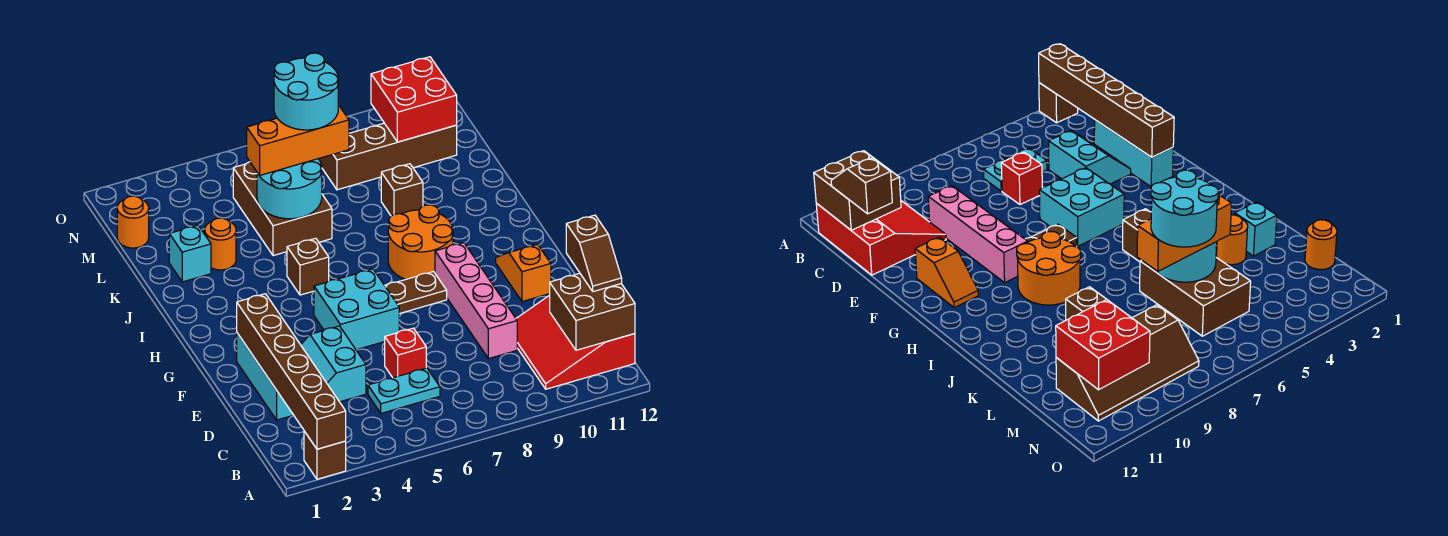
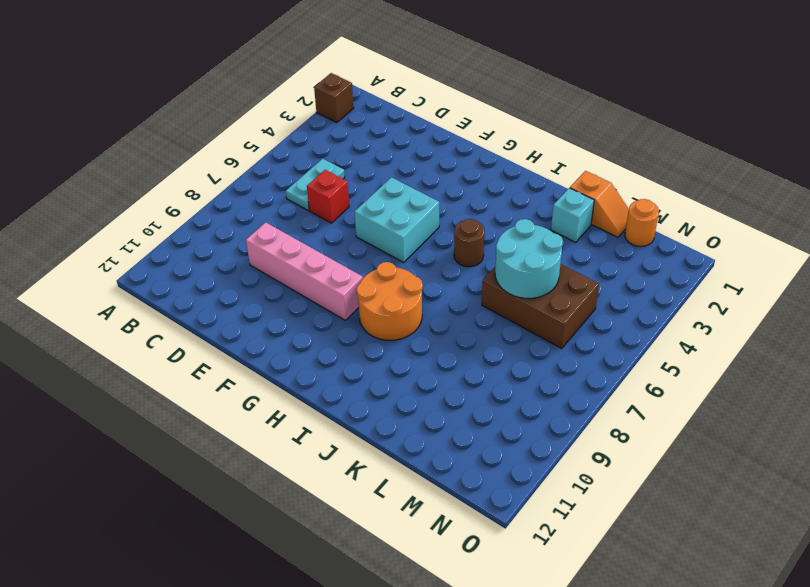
brown round brick I5 level 1 -> brown brick I5 level 1
orange slope K1:L1 level 1 top K -> orange slope F11:G11 level 1 top F
none -> red slope B10:D12 level 1 top 12
none -> cyan brick D2:F2 level 1
none -> cyan slope D3:E4 level 1 top 4

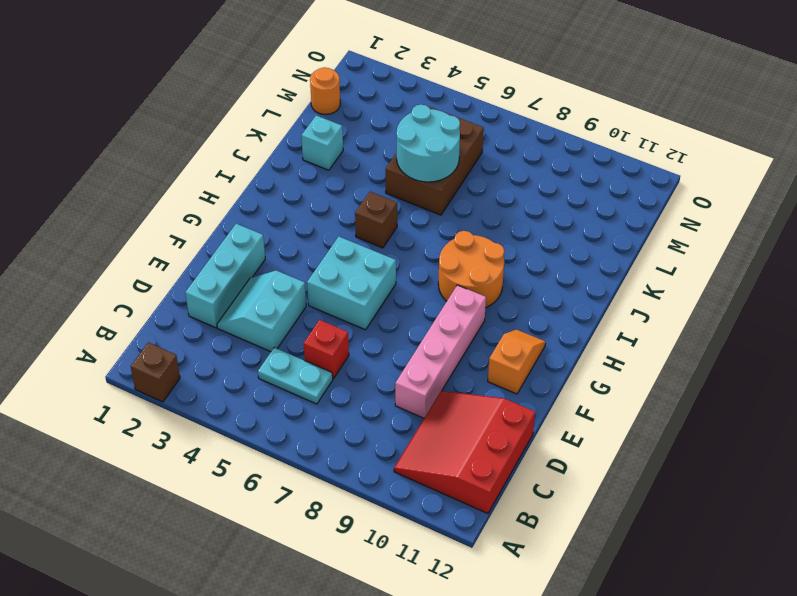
none -> brown plate G7:G8 level 1
none -> orange round brick K3 level 1
none -> brown brick K9 level 1

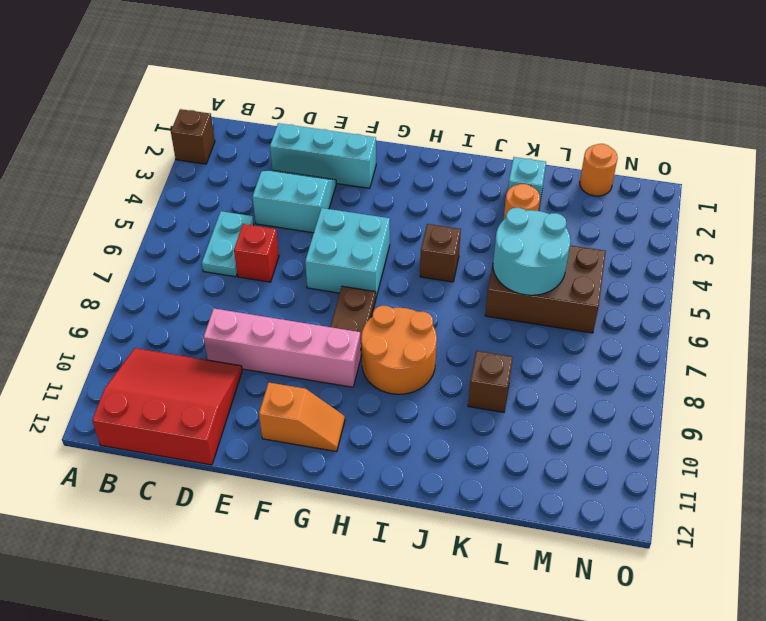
none -> brown slope M8:N11 level 1 top M
none -> brown brick A2:F2 level 2
none -> brown brick B11:C12 level 2

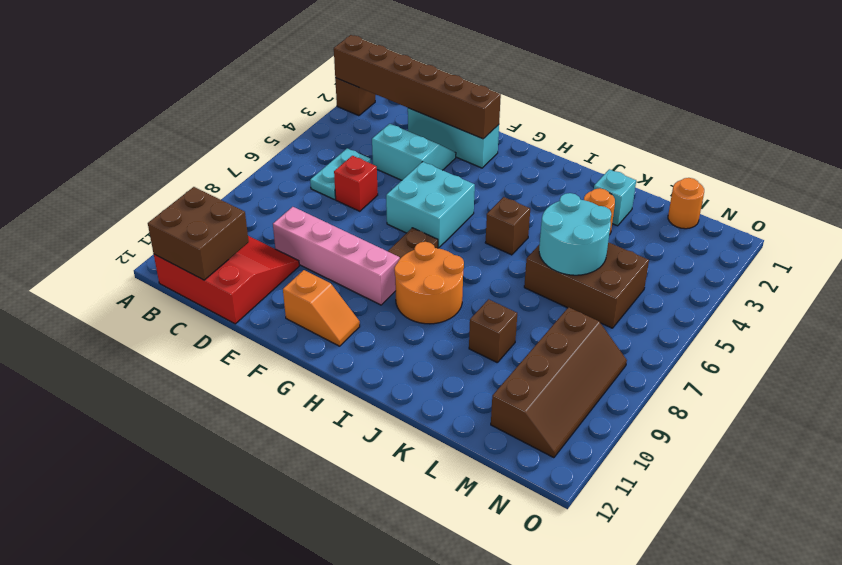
none -> red brick M10:N11 level 2
none -> brown slope C12:D12 level 3 top D
none -> orange brick L5:L7 level 3

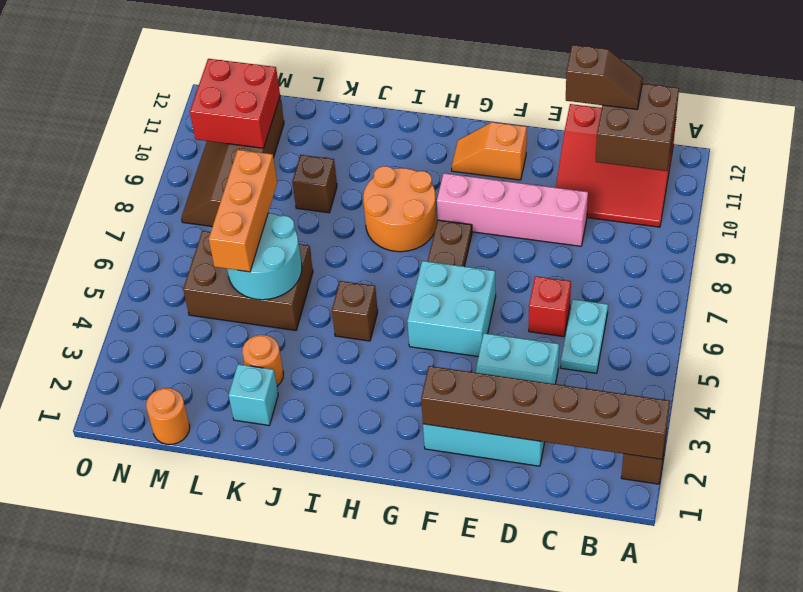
none -> cyan round brick L6:M7 level 4

